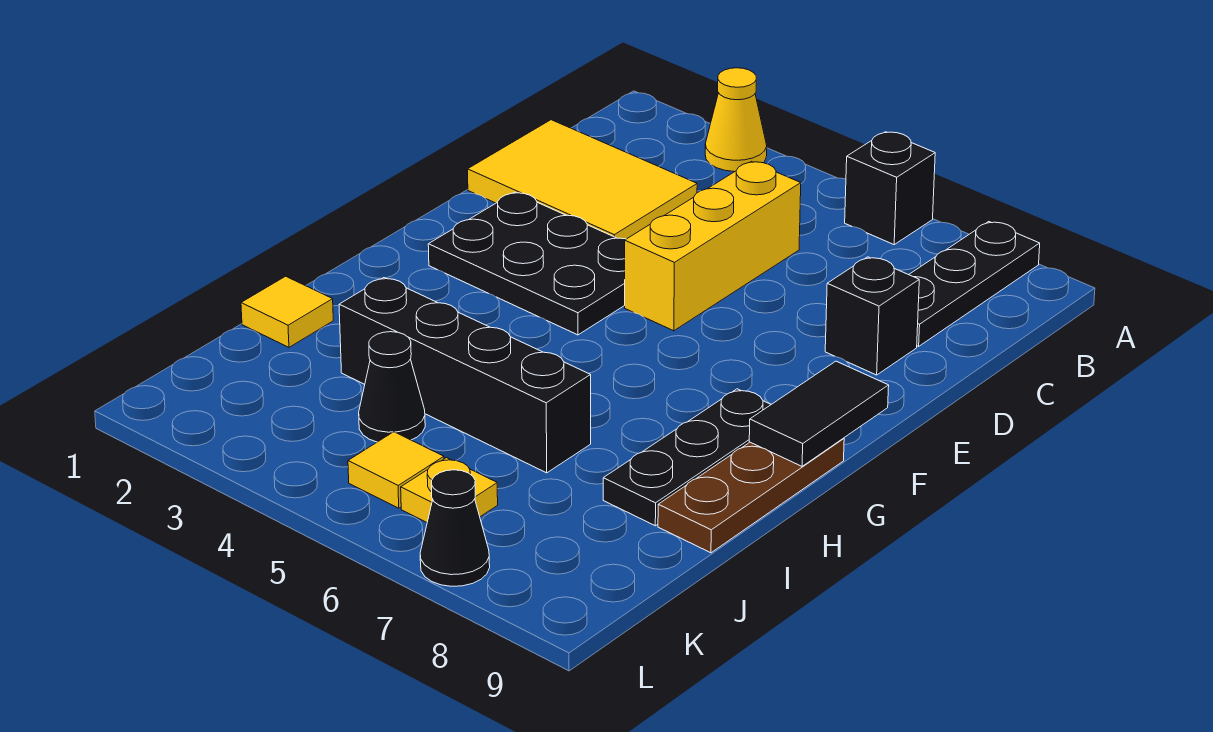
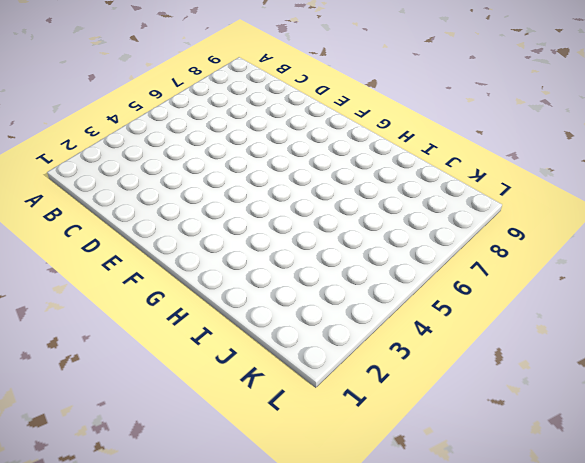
none -> yellow cone A3 level 1
none -> black brick A6 level 1
none -> black plate A8:C8 level 1

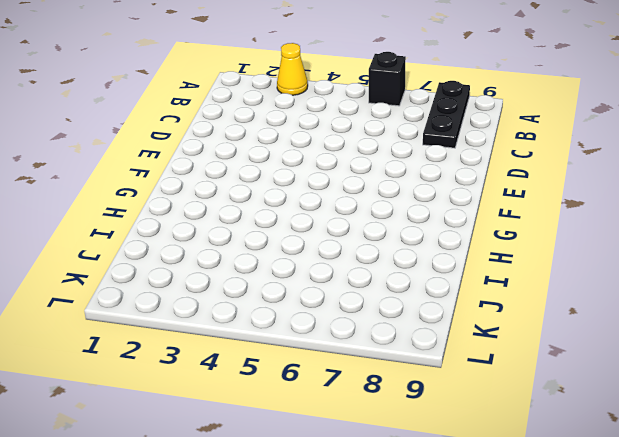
none -> yellow tile C1:D3 level 1
none -> yellow brick C5:E5 level 1
none -> black brick D8 level 1

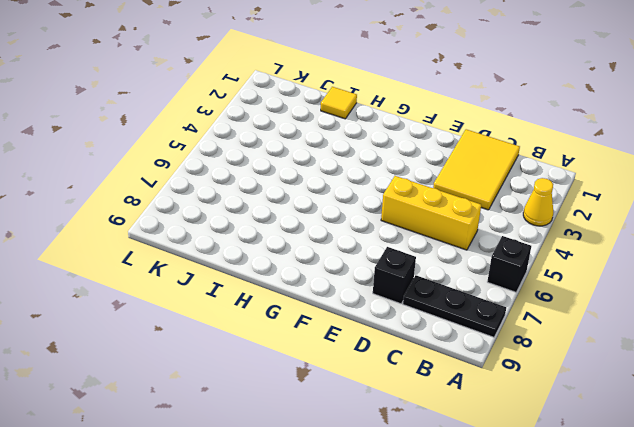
none -> black plate E2:F4 level 1
none -> black plate G8:I8 level 1
none -> brown plate G9:I9 level 1

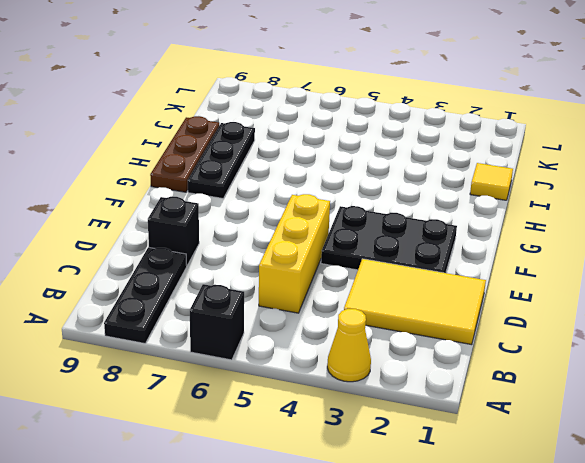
none -> black brick I3:I6 level 1
none -> black cone J4 level 1
none -> yellow tile K5 level 1

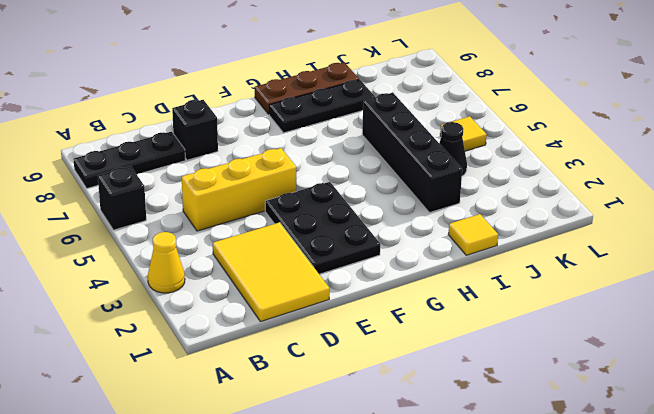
none -> yellow plate K6 level 1
none -> black cone L7 level 1
none -> black tile F9:G9 level 2

